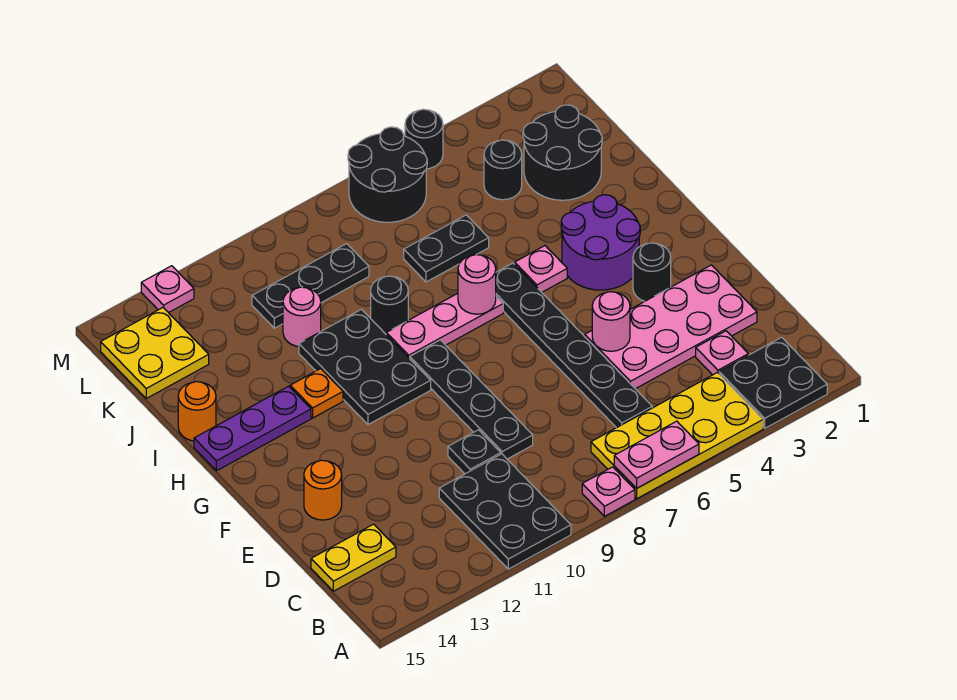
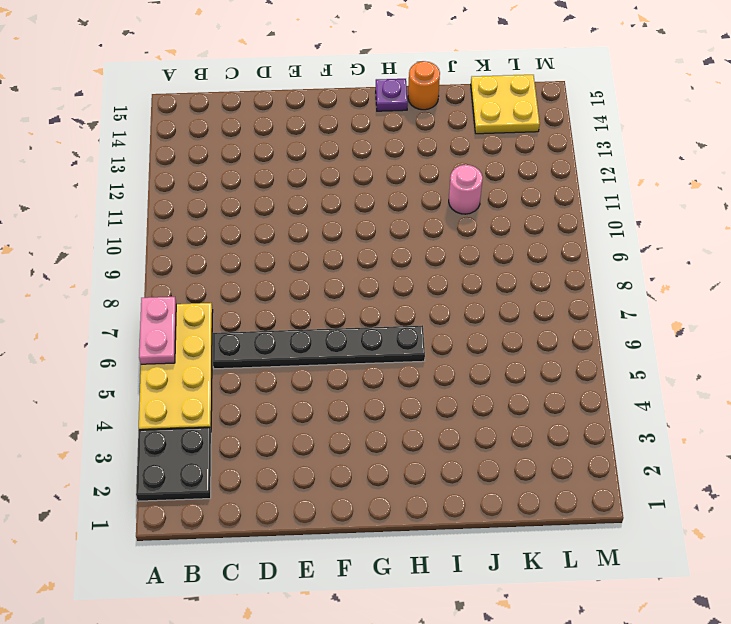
purple plate H15 level 1 -> purple plate H13:H15 level 1
none -> pink plate A8 level 1
none -> black plate A10:C11 level 1
none -> pink plate C3 level 1
none -> yellow plate C14:C15 level 1

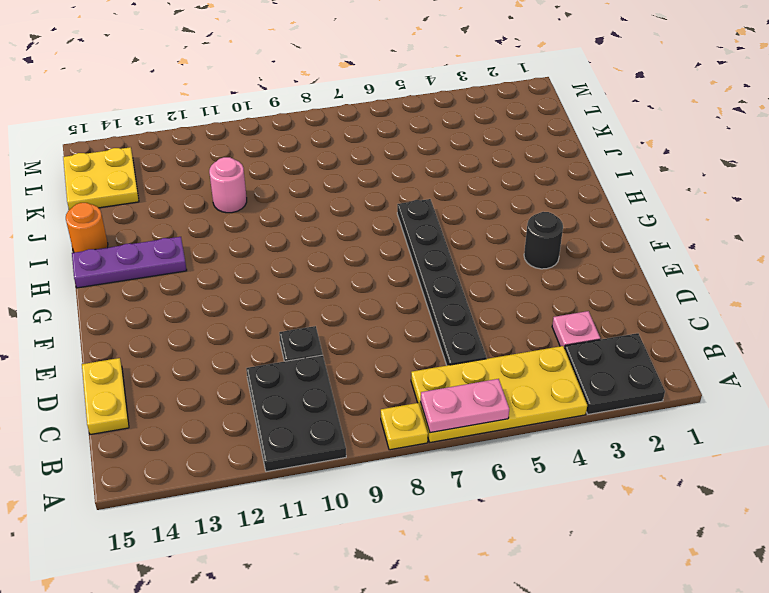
yellow plate A8 level 1 -> pink plate A8 level 1
yellow plate C15:D15 level 1 -> yellow plate C14:C15 level 1
none -> pink plate D2:E5 level 1
none -> black plate D9:G9 level 1
none -> orange round brick E14 level 1
none -> purple round brick G3:H4 level 1

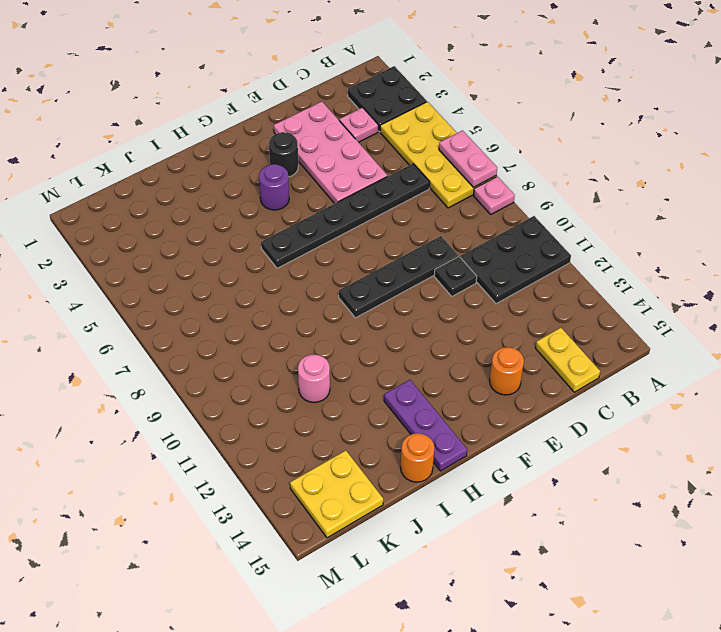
purple round brick G4 level 1 -> purple round brick G3:H4 level 1
none -> black plate G10:I11 level 1
none -> pink plate H5 level 1
none -> pink plate H7:H9 level 1
none -> orange plate H12 level 1

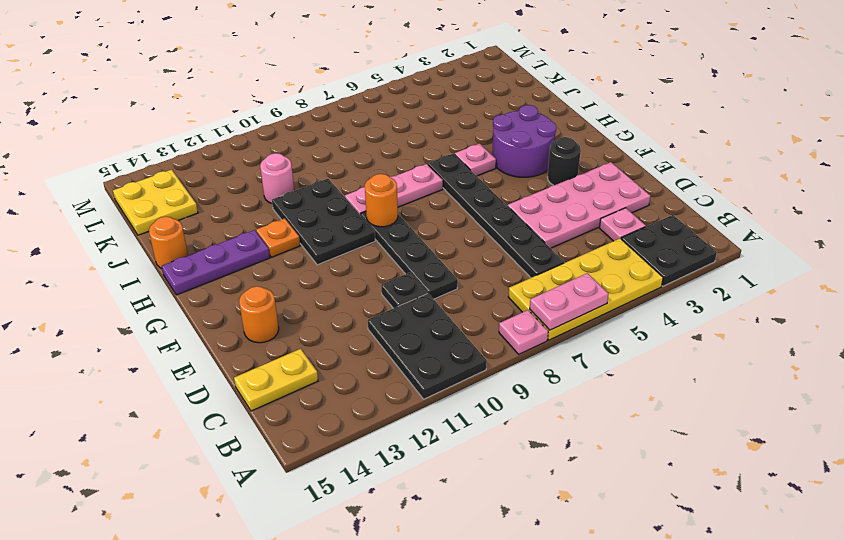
orange round brick G9 level 2 -> none
none -> black round brick I9 level 1
none -> black round brick J2:K3 level 1
none -> black plate J6:J7 level 1
none -> black round brick K4 level 1

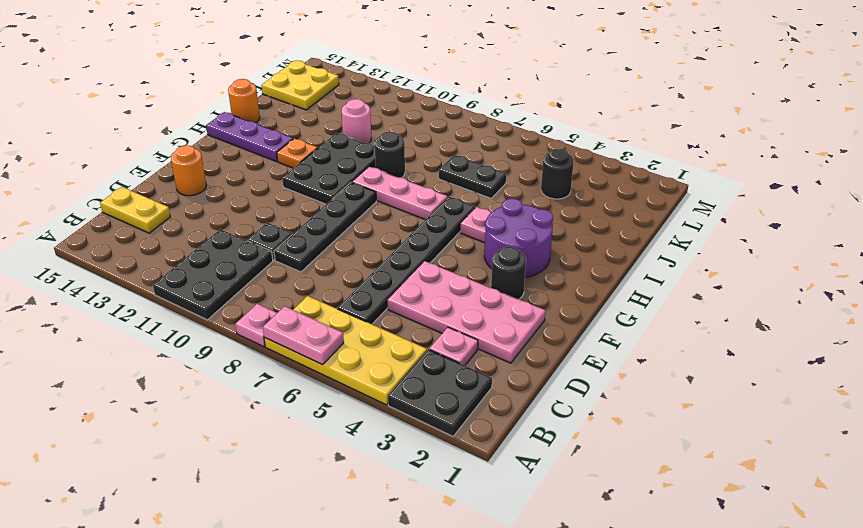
none -> black round brick J2:K3 level 1
none -> black plate K9:K11 level 1
none -> black round brick L6:M7 level 1
none -> black round brick M5 level 1

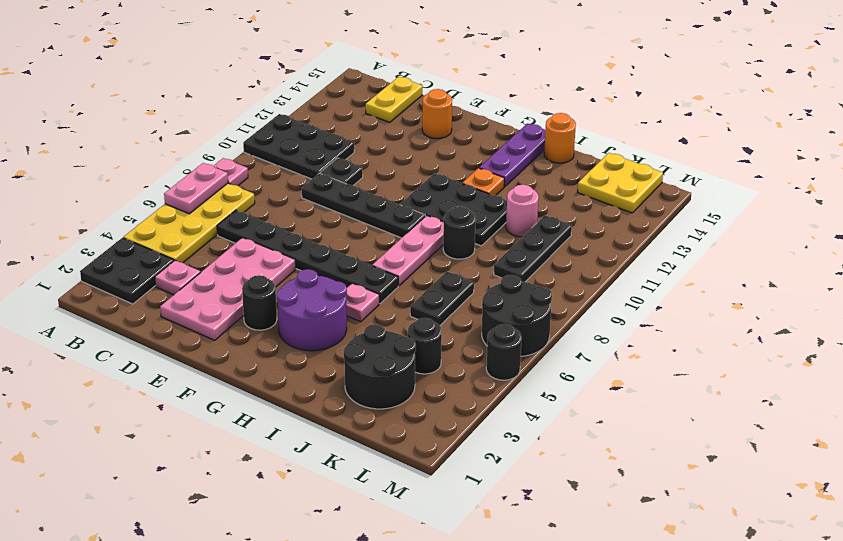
none -> pink plate M13 level 1
none -> pink round brick E5 level 2
none -> pink round brick H7 level 2

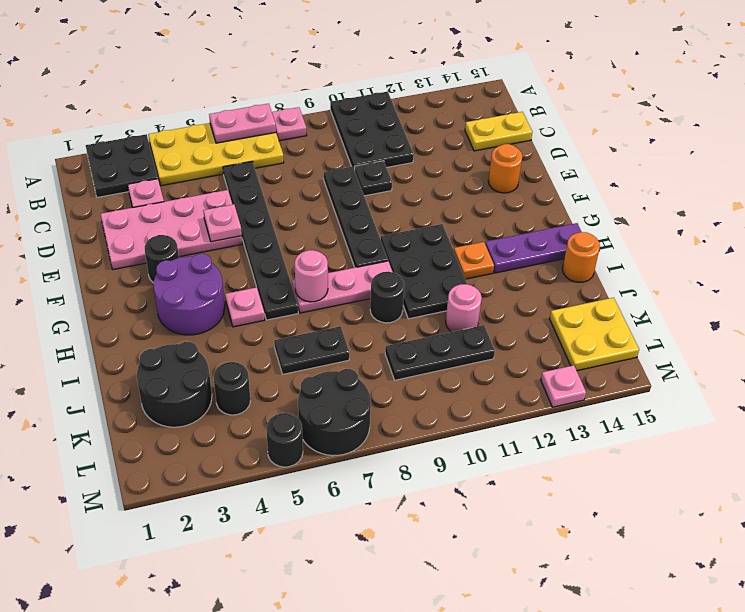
pink plate E5 level 2 -> pink round brick E5 level 2

